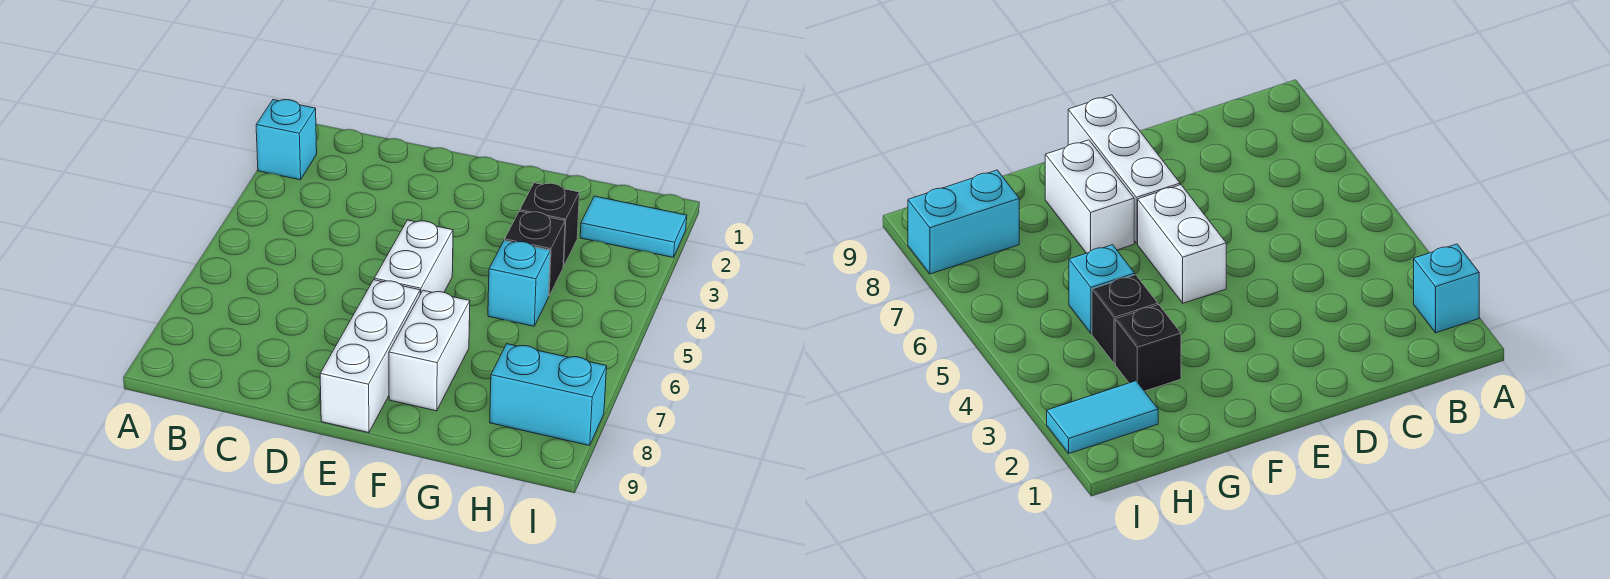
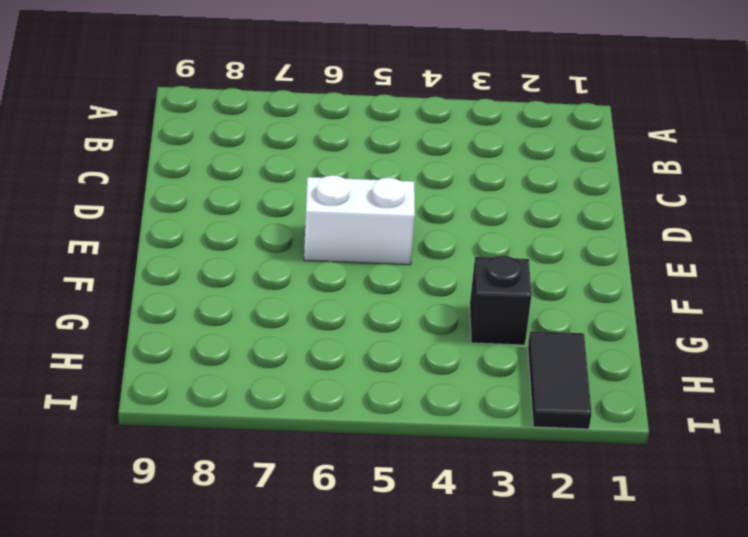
black tile H2:I2 level 1 -> cyan tile H2:I2 level 1
none -> cyan brick A2 level 1
none -> white brick E7:E9 level 1

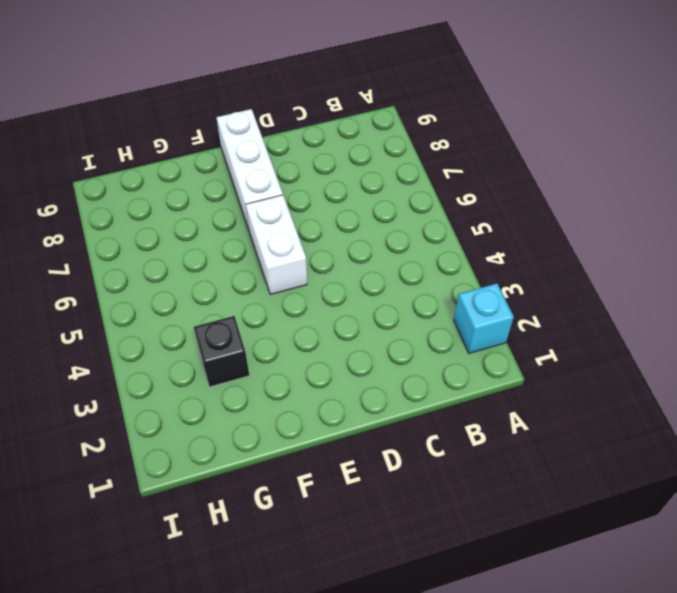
none -> white brick F7:F8 level 1
none -> black brick G4 level 1

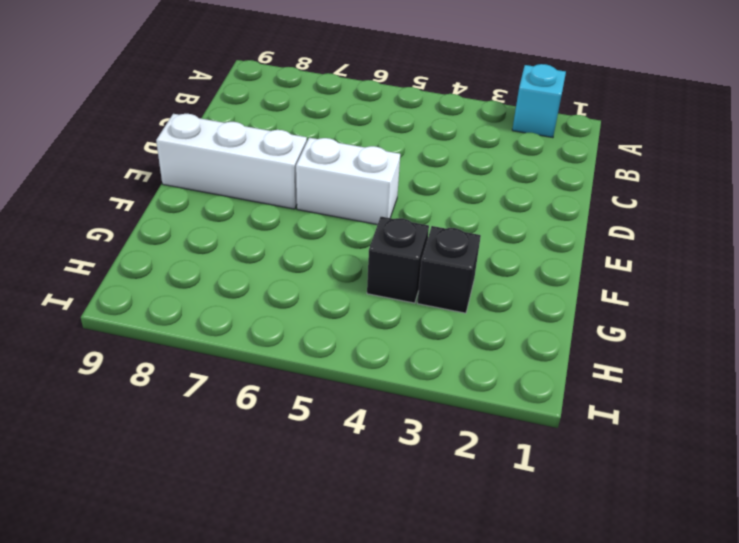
none -> white brick F7:F8 level 1
none -> cyan brick G5 level 1

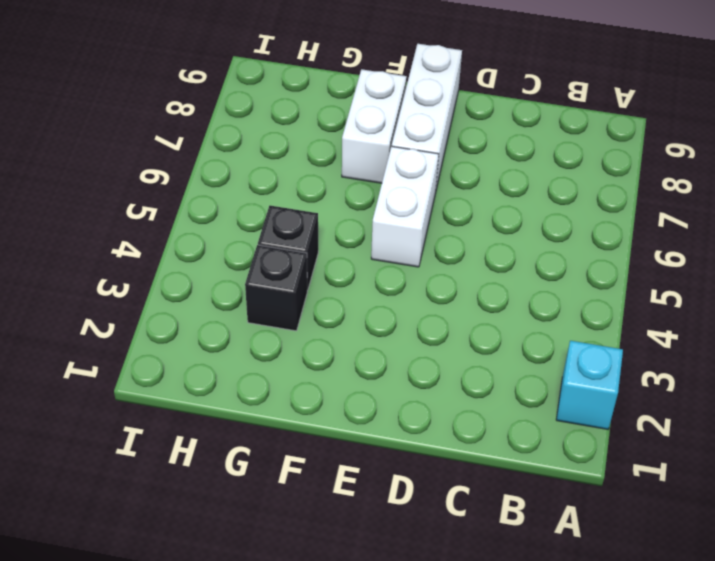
none -> cyan brick G5 level 1
none -> cyan tile H2:I2 level 1

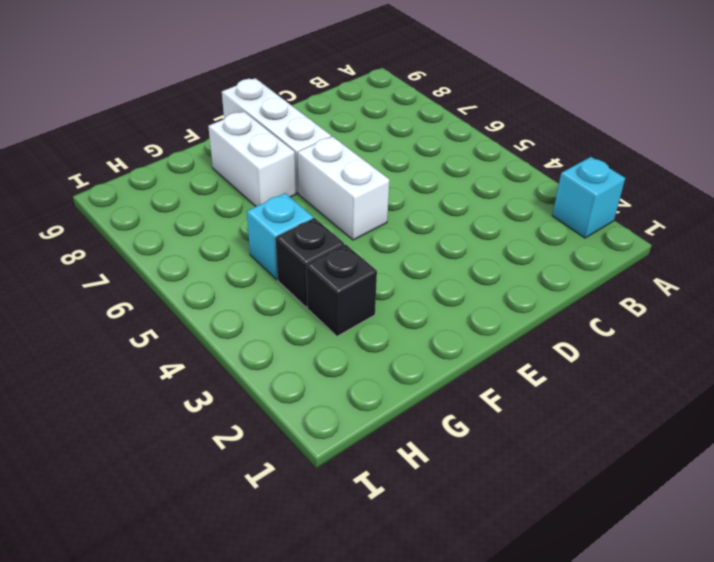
none -> cyan tile H2:I2 level 1
none -> cyan brick H8:I8 level 1

